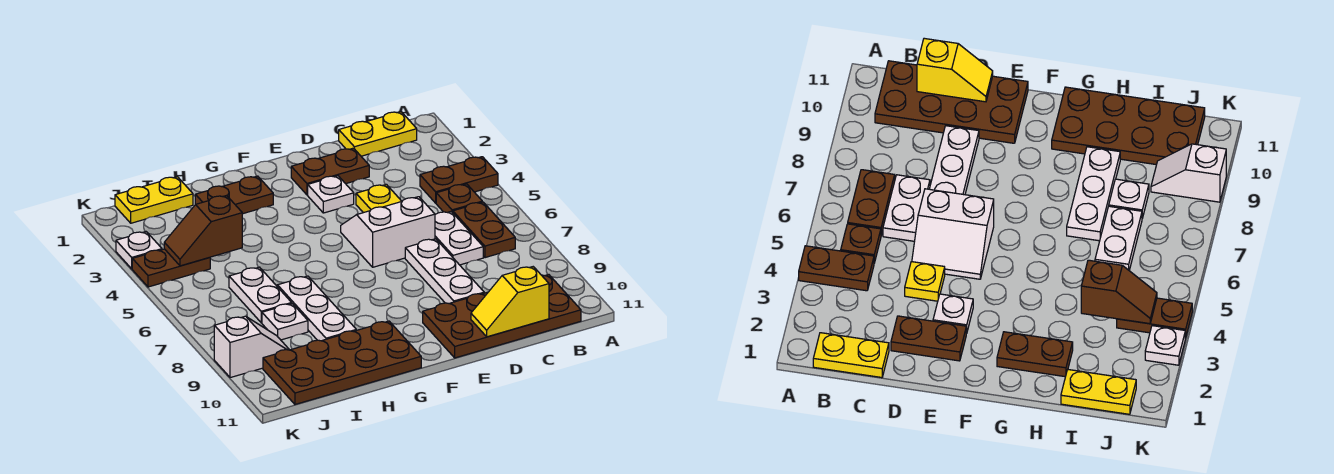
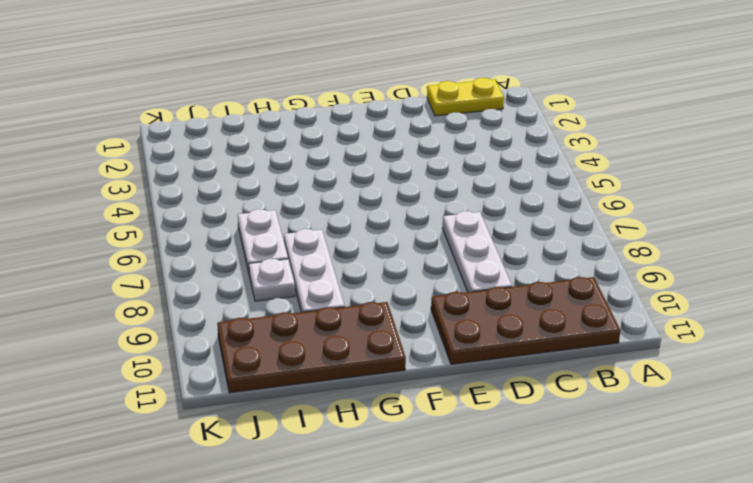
none -> brown plate A4:B4 level 1
none -> brown plate B5 level 1
none -> brown plate B6:B7 level 1

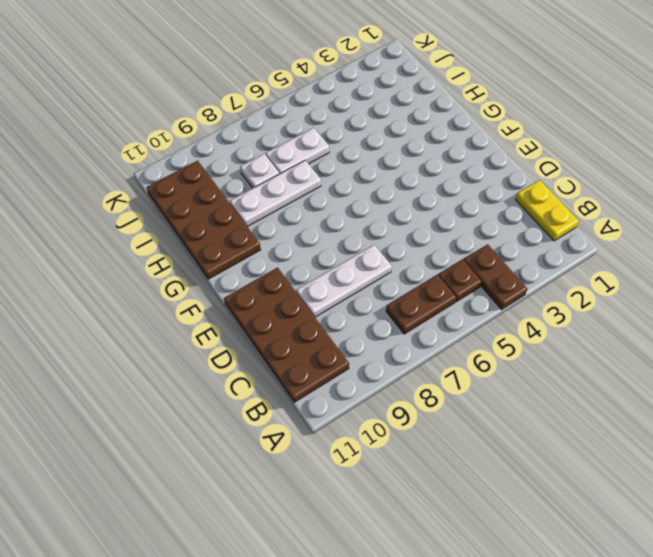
none -> white plate C6:C7 level 1
none -> brown plate D2:E2 level 1
none -> yellow plate D4 level 1

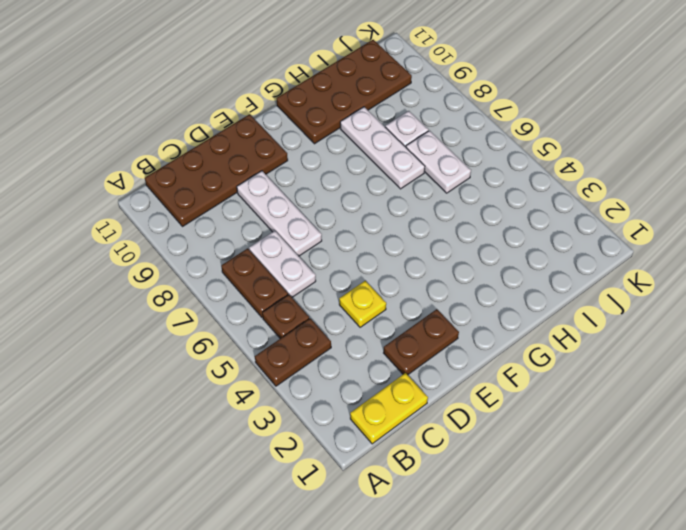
none -> white slope D5:E6 level 1 top 6
none -> white plate E3 level 1
none -> brown plate G2:H2 level 1

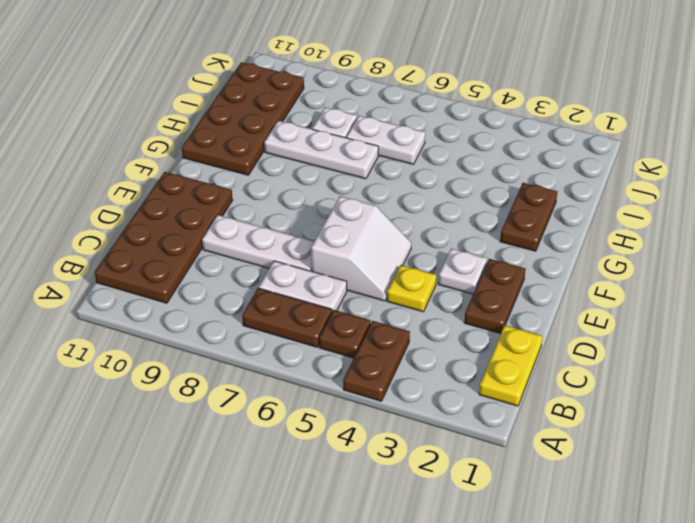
none -> yellow plate I1:J1 level 1
none -> brown plate J4:K4 level 1
none -> white slope J9:K9 level 1 top K

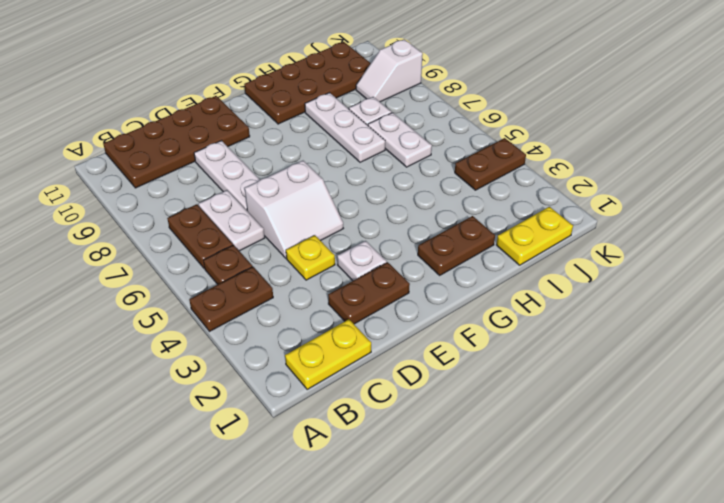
none -> white plate K3 level 1
none -> yellow slope C11:D11 level 2 top C
none -> brown slope I4:J4 level 2 top I

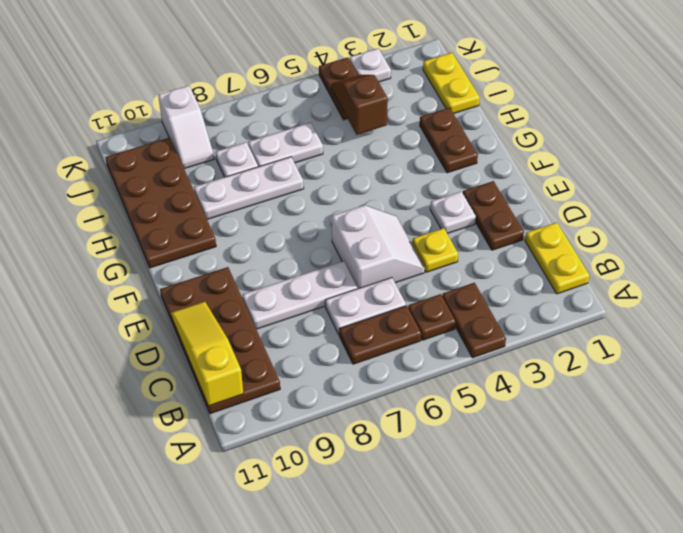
yellow slope B11:D11 level 2 top B -> yellow slope C11:D11 level 2 top C

